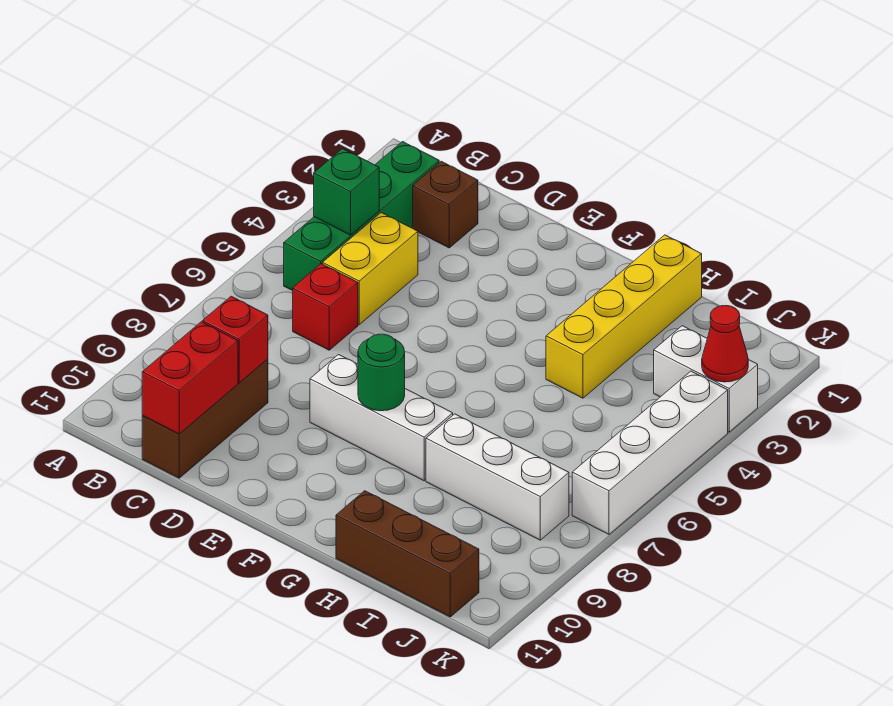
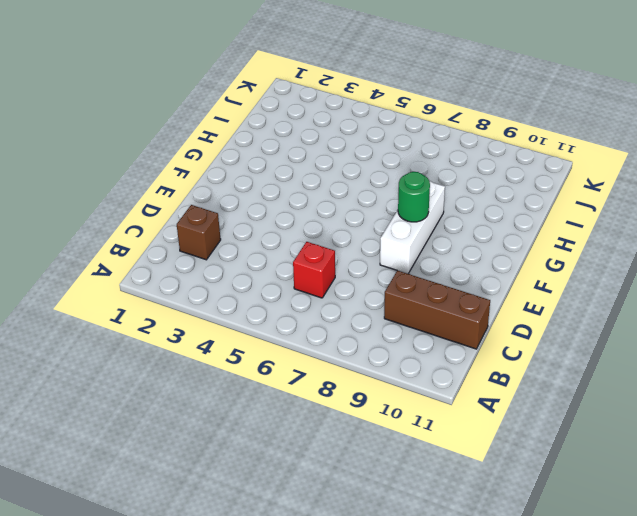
none -> green brick B2:B5 level 1
none -> yellow brick C4:C5 level 1
none -> yellow brick H1:H4 level 1

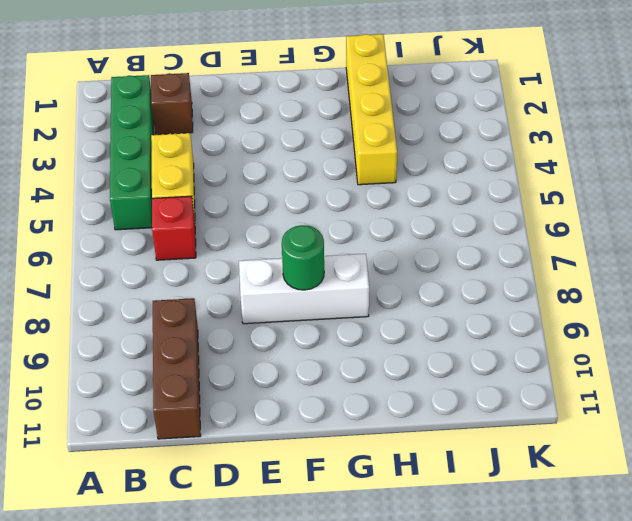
none -> white brick H8:J8 level 1
none -> brown brick H11:J11 level 1
none -> white brick J3:K3 level 1

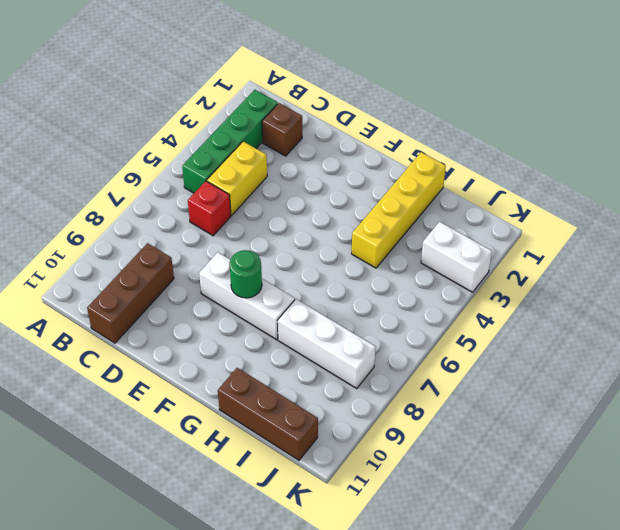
none -> white brick K4:K7 level 1
none -> green brick B4 level 2
none -> red brick C9 level 2

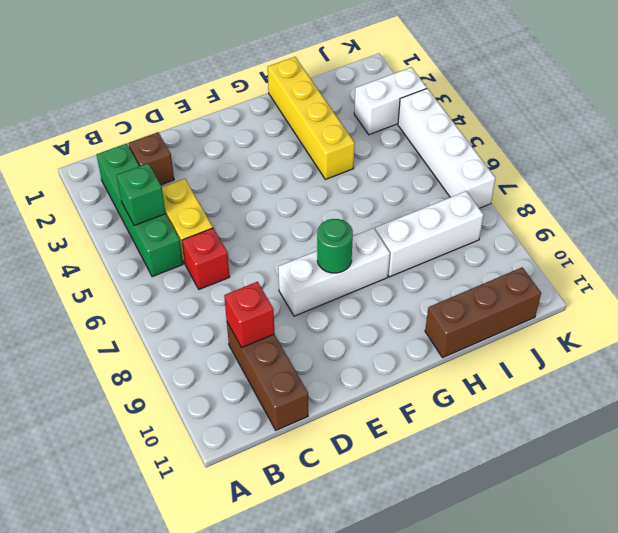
none -> red brick C10:C11 level 2
none -> red cone K3 level 2

